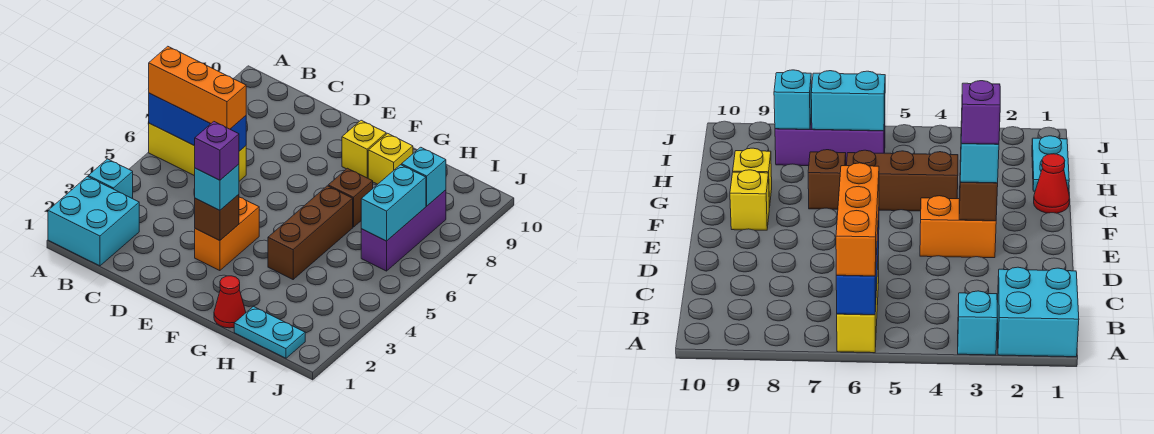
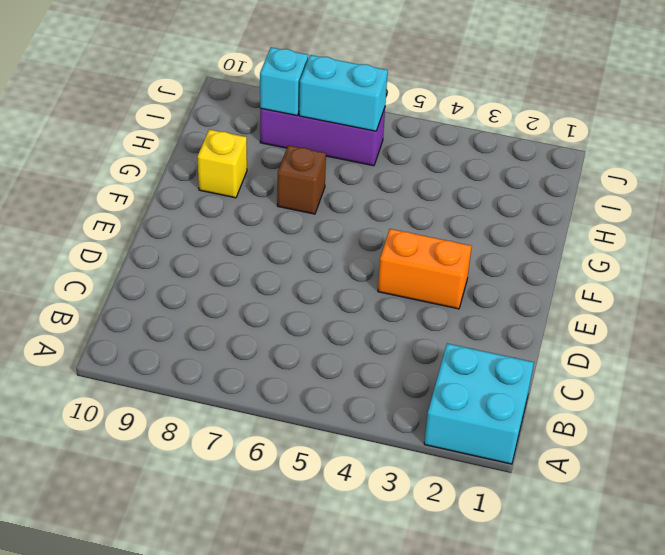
none -> cyan brick A3 level 1
none -> yellow brick A6:C6 level 1
none -> yellow brick F9 level 1

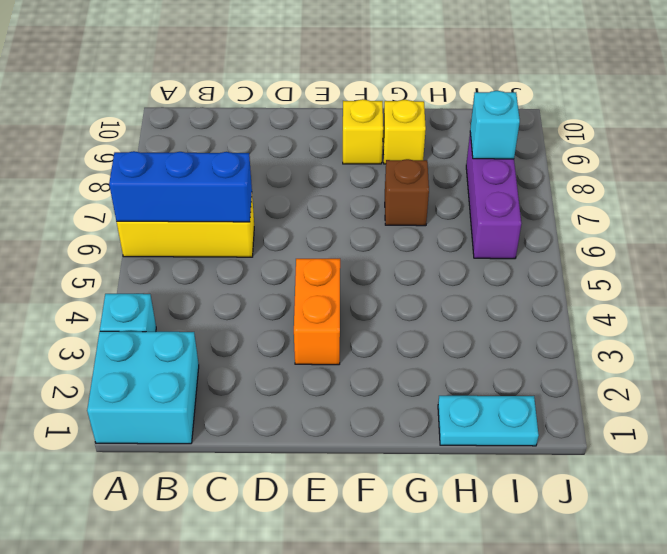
none -> red cone G1 level 1
none -> brown brick G4:G6 level 1
none -> brown brick E3 level 2

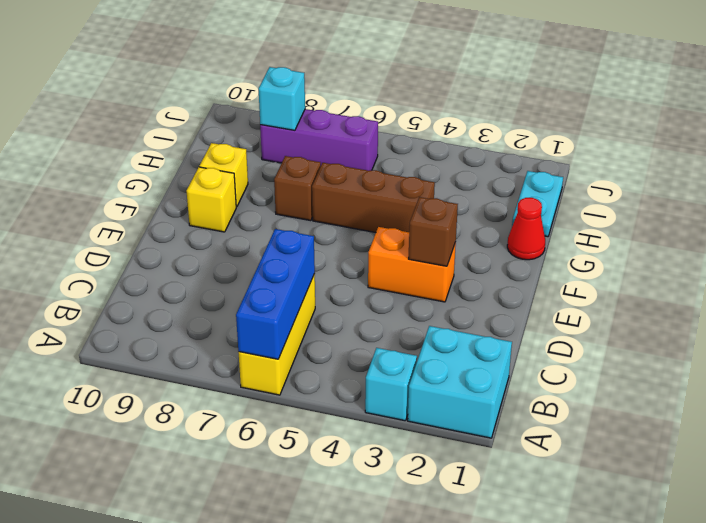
none -> cyan brick I6:I7 level 2
none -> orange brick A6:C6 level 3
none -> cyan brick E3 level 3

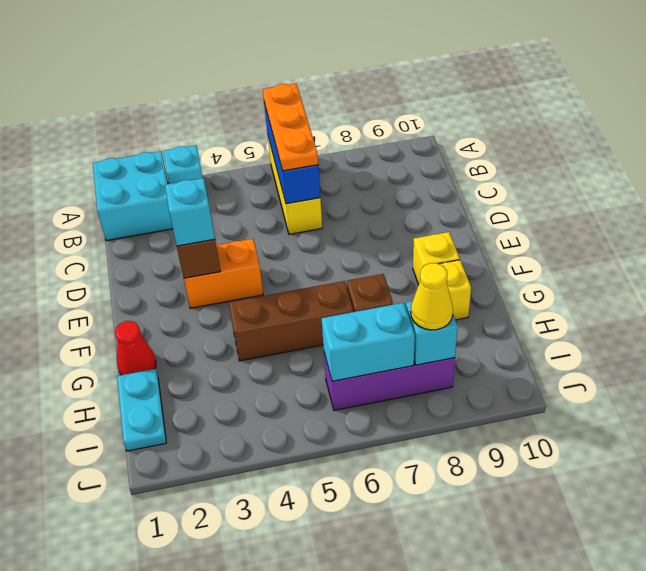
orange plate A6:C6 level 3 -> orange brick A6:C6 level 3
yellow cone I8 level 3 -> none
none -> purple brick E3 level 4

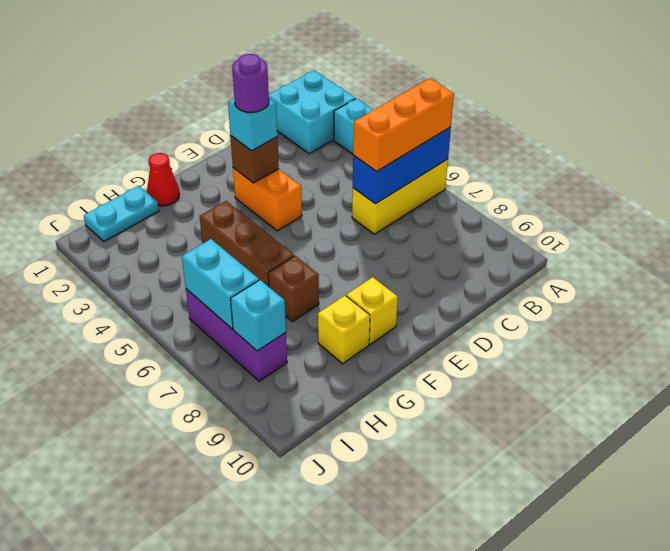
purple round brick E3 level 4 -> purple brick E3 level 4

